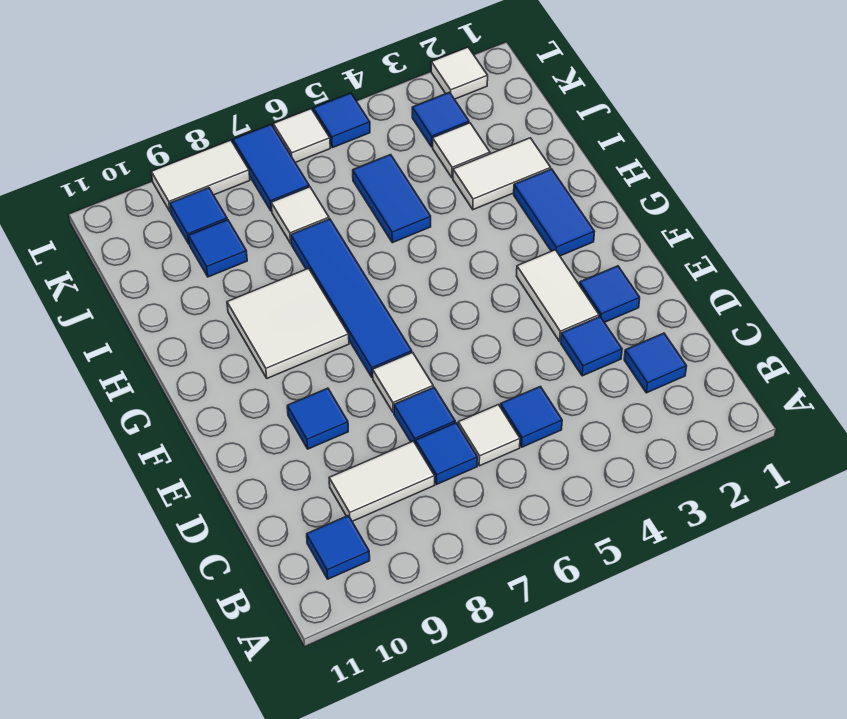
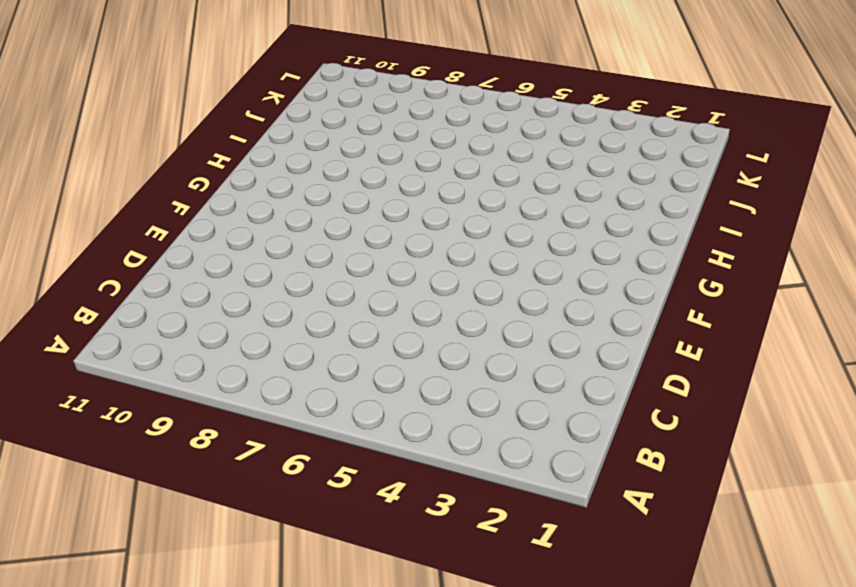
none -> blue tile B10 level 1
none -> blue tile C2 level 1
none -> blue tile C5 level 1

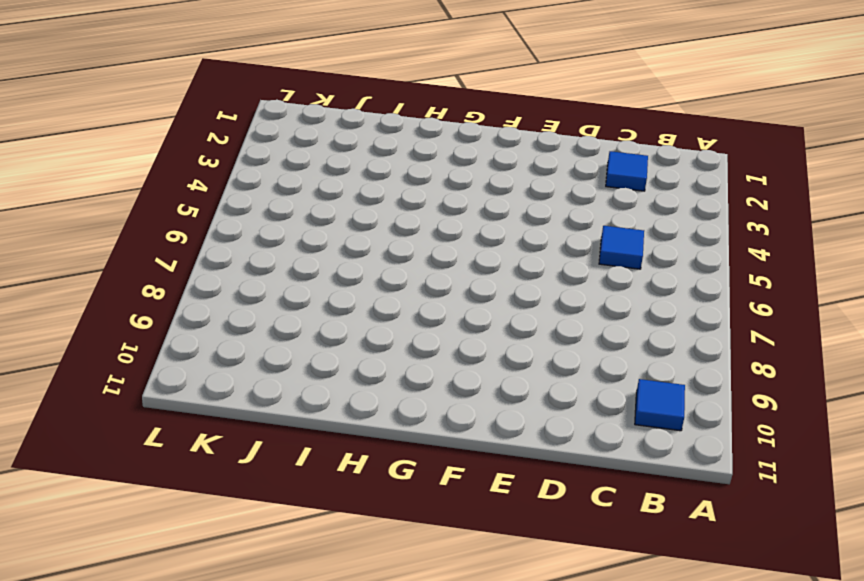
none -> white tile C6 level 1
none -> blue tile C7 level 1
none -> white tile C8:C9 level 1

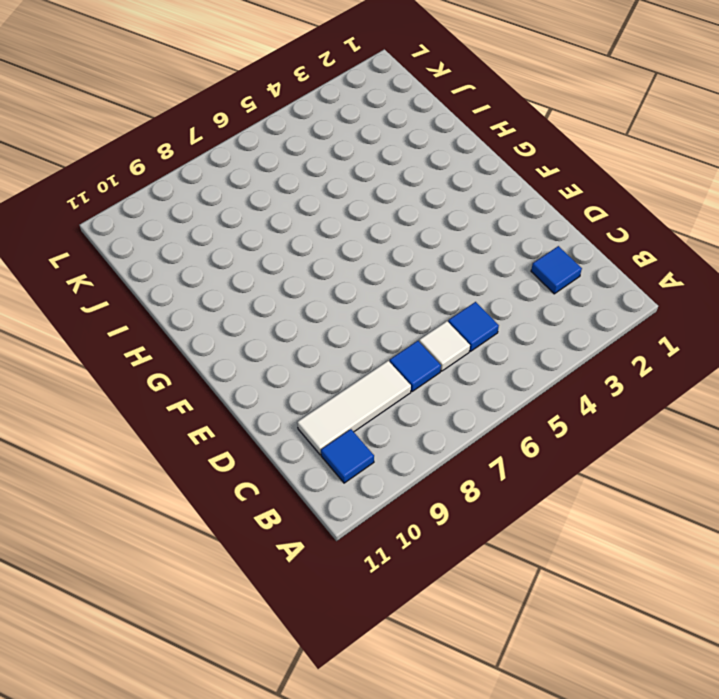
white tile C8:C10 level 1 -> white tile C8:C9 level 1
none -> blue tile D3 level 1
none -> blue tile D7 level 1
none -> blue tile E2 level 1

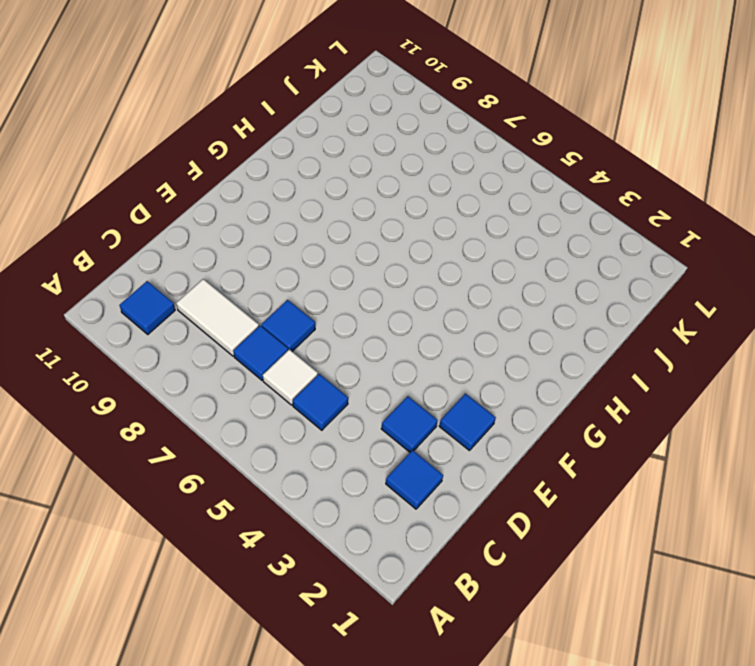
none -> white tile E3:F3 level 1
none -> white tile E7 level 1
none -> blue tile E9 level 1

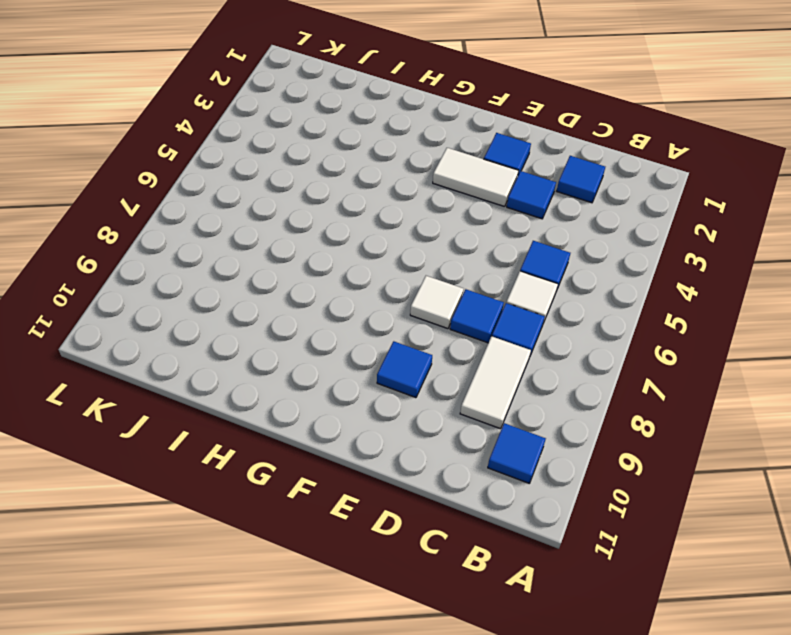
none -> blue tile F7:I7 level 1
none -> blue tile G2:H2 level 1
none -> white tile G8:H9 level 1

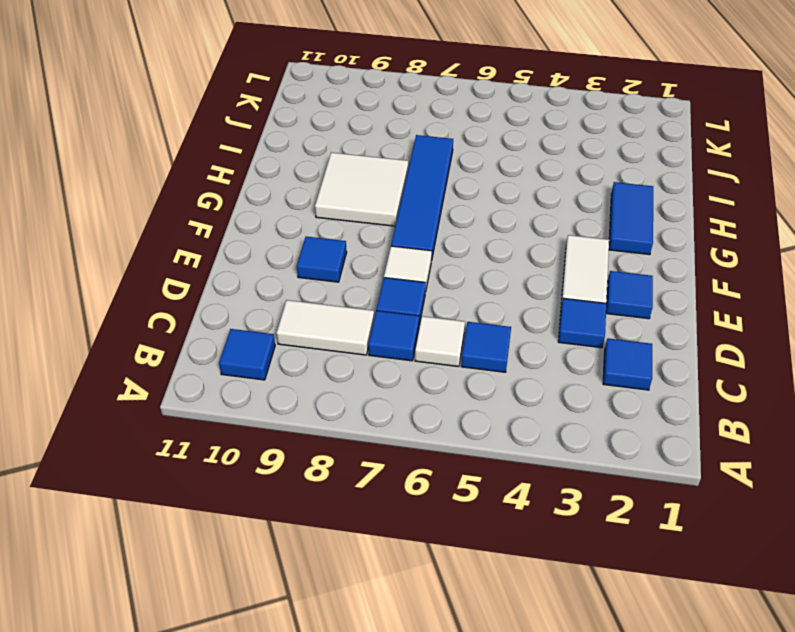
none -> white tile I2:I3 level 1
none -> blue tile I5:J5 level 1
none -> white tile J3 level 1

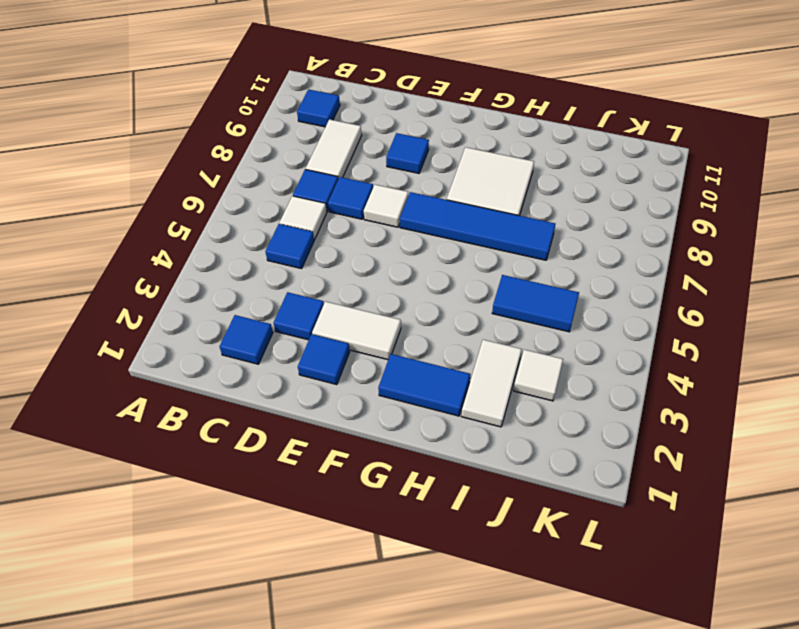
none -> white tile J7 level 1
none -> blue tile J9 level 1
none -> blue tile K3 level 1

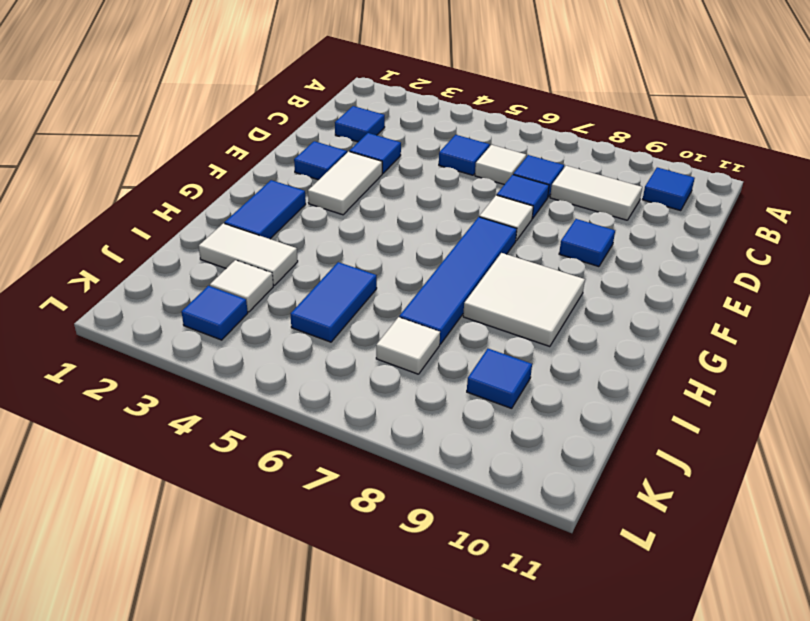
none -> blue tile K7:L7 level 1
none -> blue tile K9 level 1
none -> white tile L2 level 1

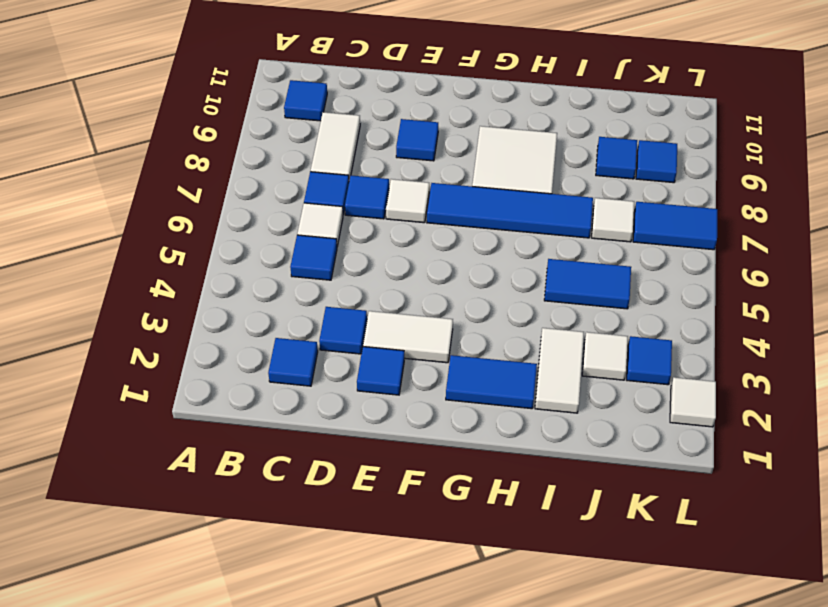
none -> blue tile L5 level 1
none -> white tile L6 level 1
none -> white tile L8:L9 level 1

